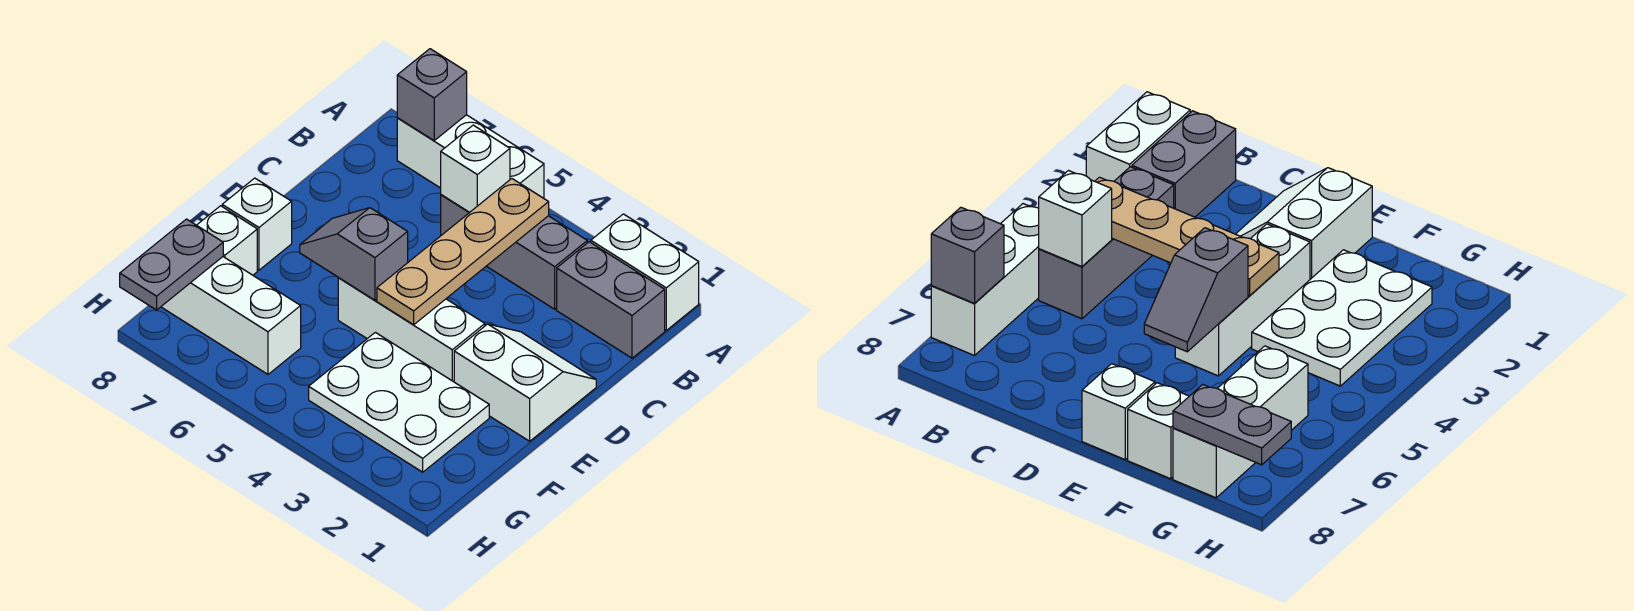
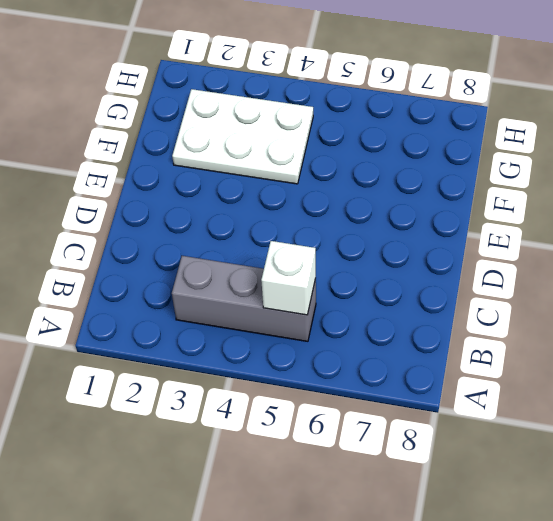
none -> white brick A1:A2 level 1
none -> white brick A5:A7 level 1
none -> grey brick B1:B2 level 1

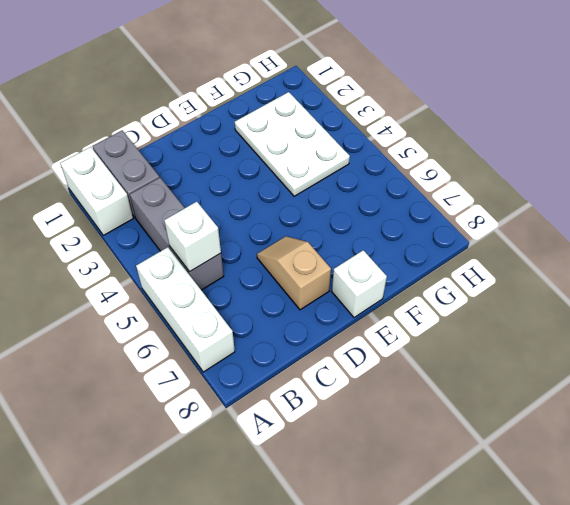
tan slope D6:D7 level 1 top 7 -> none
none -> white slope D1:E2 level 1 top E
none -> white brick E3:E5 level 1
none -> white brick F8 level 1

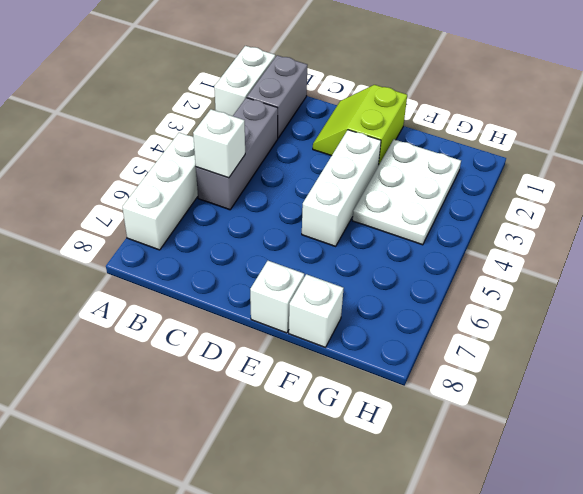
lime slope D1:E2 level 1 top E -> white slope D1:E2 level 1 top E
none -> white brick G6:G8 level 1
none -> grey brick A7 level 2
none -> tan plate B4:E4 level 2

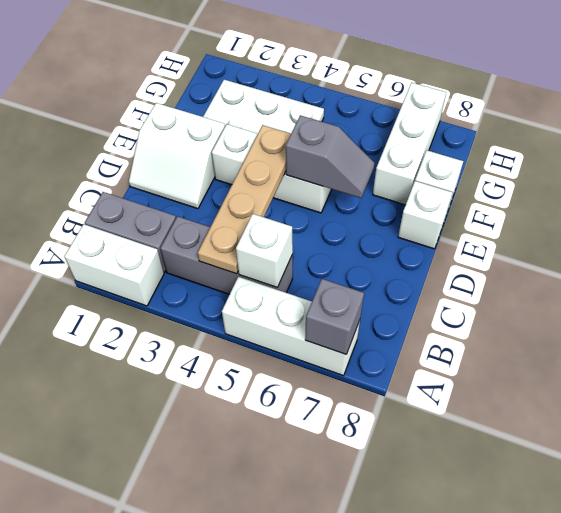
white brick F7:H7 level 1 -> white brick G6:G8 level 1
none -> grey plate G8:H8 level 2

